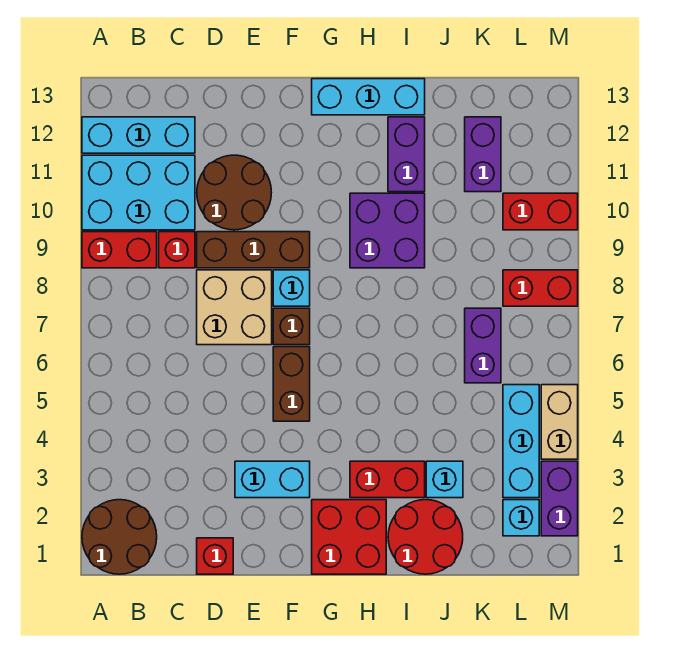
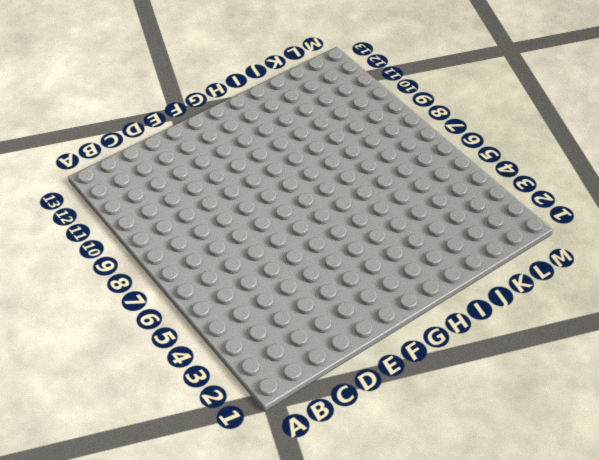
none -> brown round brick A1:B2 level 1
none -> red brick A9:B9 level 1
none -> cyan brick A10:C11 level 1

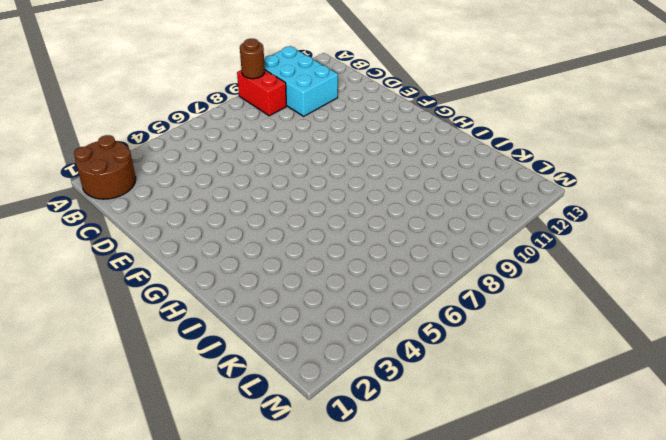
brown round brick A9 level 2 -> none
none -> cyan brick A12:C12 level 1
none -> red brick C9 level 1
none -> red brick D1 level 1

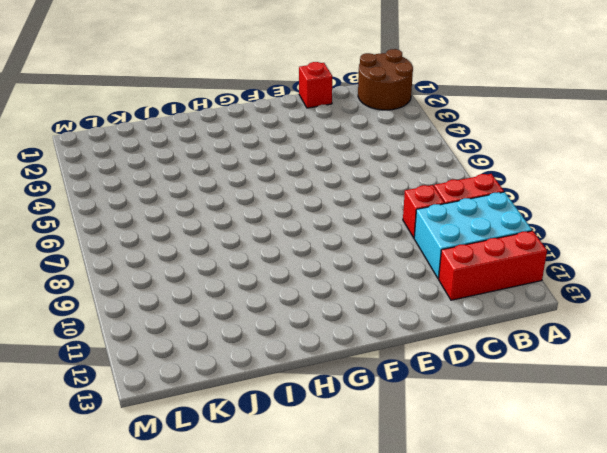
red brick A12:C12 level 1 -> cyan brick A12:C12 level 1
none -> tan brick D7:E8 level 1
none -> brown brick D9:F9 level 1
none -> brown round brick D10:E11 level 1

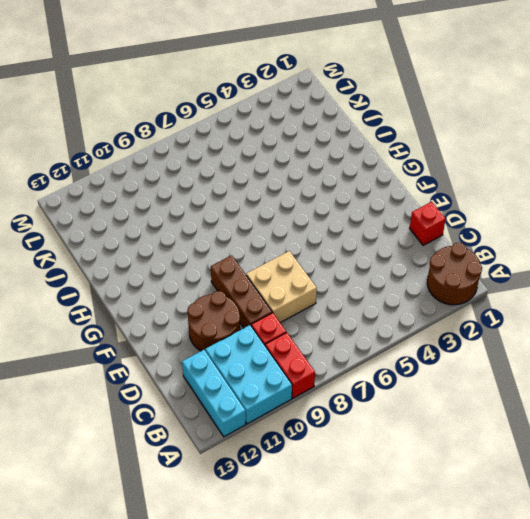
none -> cyan brick E3:F3 level 1
none -> brown brick F5:F6 level 1
none -> brown brick F7 level 1

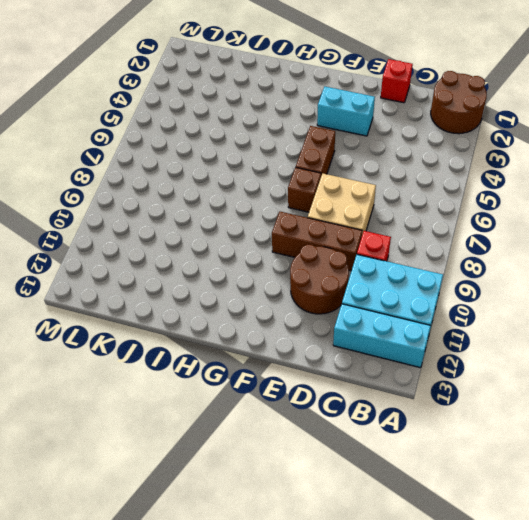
none -> red brick A9:B9 level 1
none -> cyan brick F8 level 1
none -> red brick G1:H2 level 1

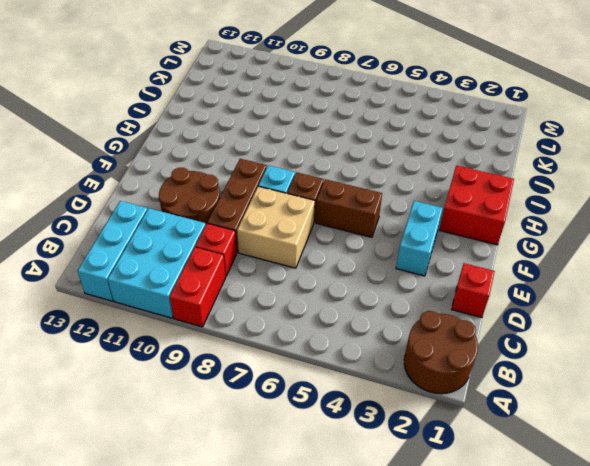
none -> cyan brick G13:I13 level 1
none -> red brick H3:I3 level 1
none -> purple brick H9:I10 level 1

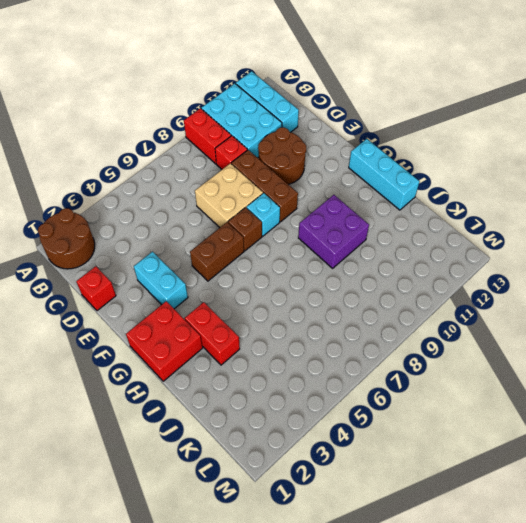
none -> red round brick I1:J2 level 1
none -> purple brick I11:I12 level 1
none -> cyan brick J3 level 1

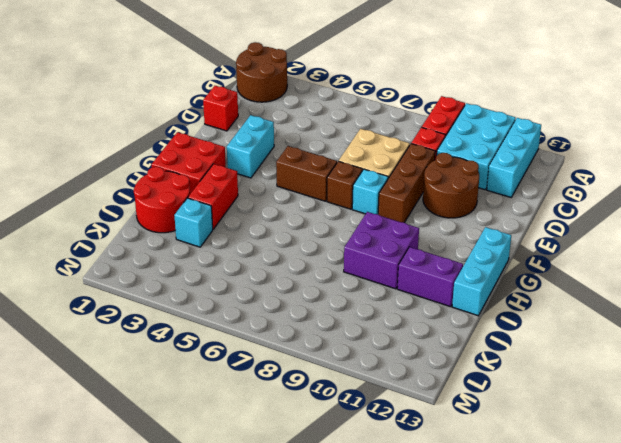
none -> purple brick K6:K7 level 1
none -> purple brick K11:K12 level 1
none -> cyan brick L2 level 1

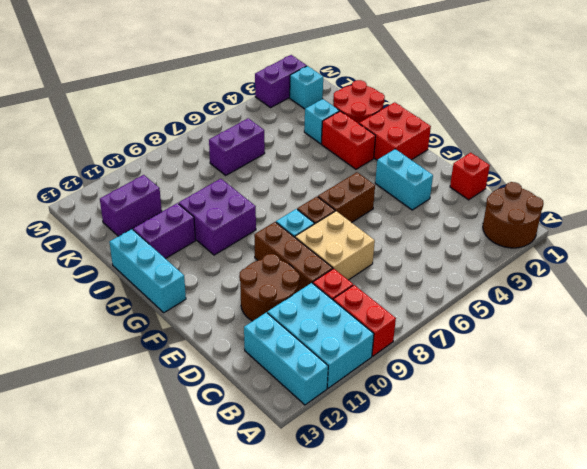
none -> cyan brick L3:L5 level 1
none -> red brick L8:M8 level 1
none -> red brick L10:M10 level 1

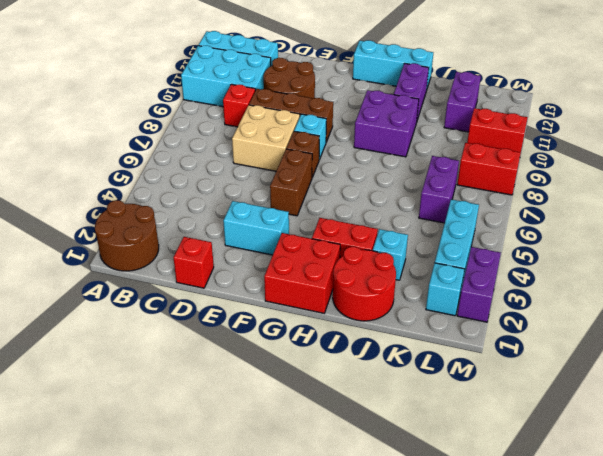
none -> red brick A9:B9 level 1
none -> tan brick M4:M5 level 1

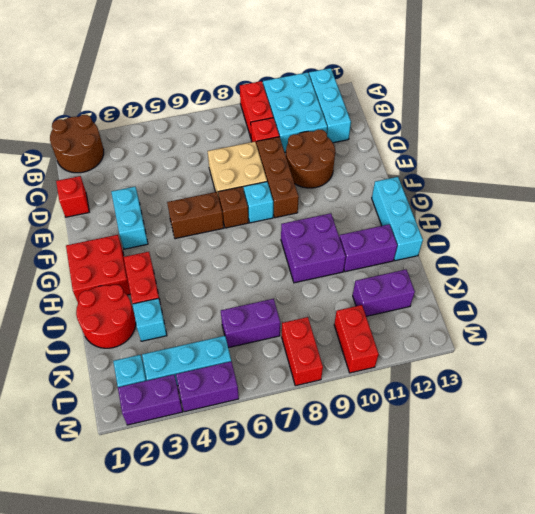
purple brick M4:M5 level 1 -> tan brick M4:M5 level 1

